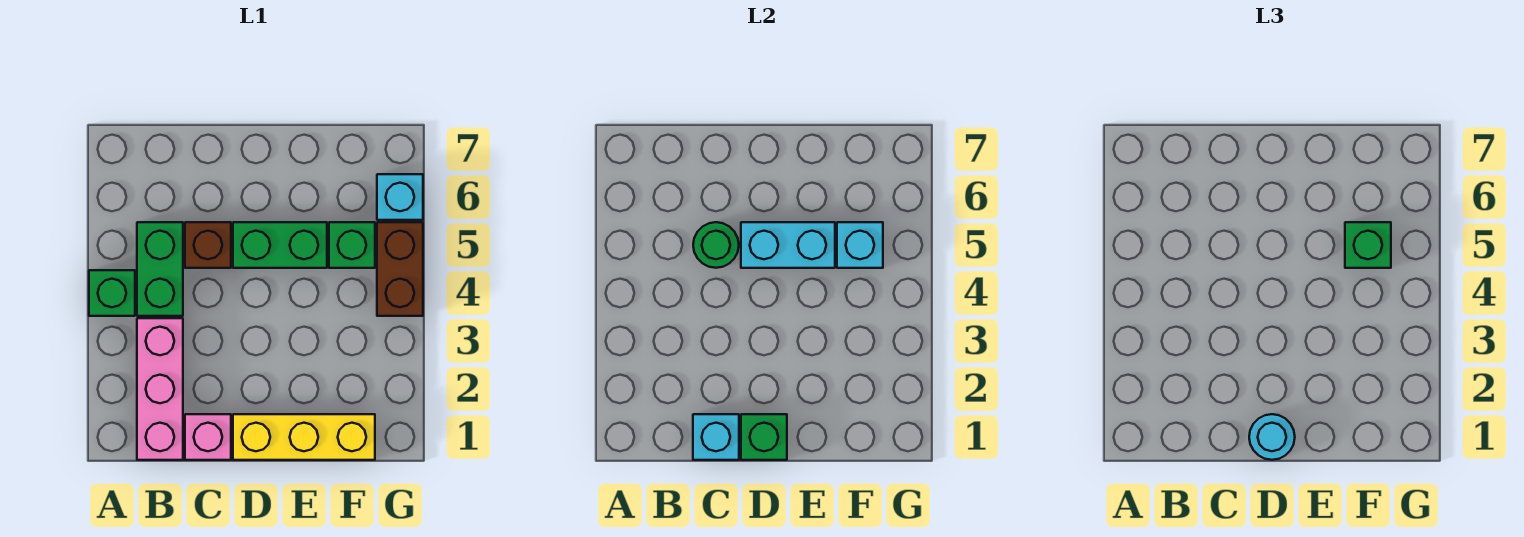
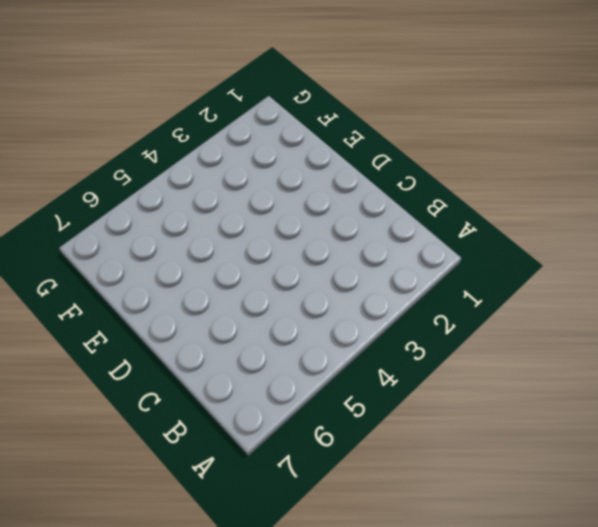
none -> green brick A4 level 1
none -> pink brick B1:B3 level 1
none -> green brick B4:B5 level 1

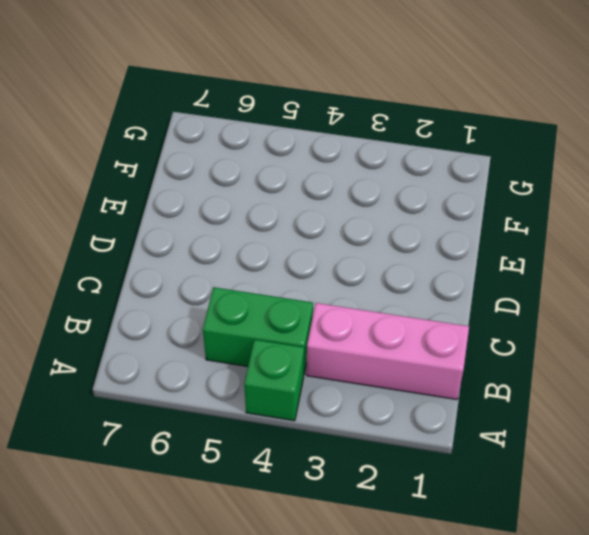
none -> pink brick C1 level 1
none -> brown brick C5 level 1
none -> yellow brick D1:F1 level 1

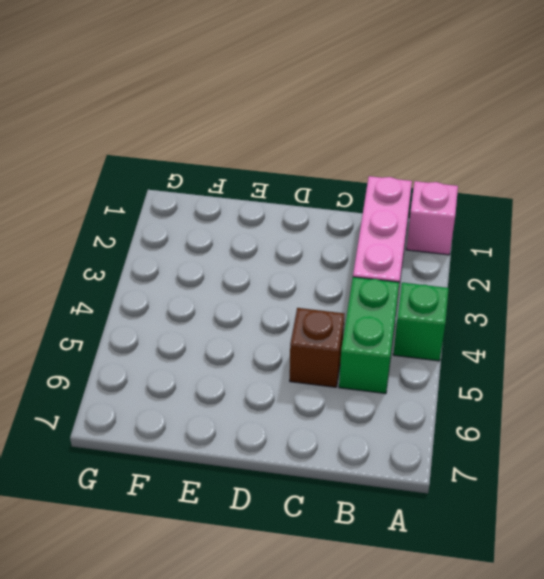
pink brick A1 level 1 -> pink brick C1 level 1
none -> yellow brick D1:F1 level 1
none -> green brick D5:E5 level 1
none -> green brick F5 level 1

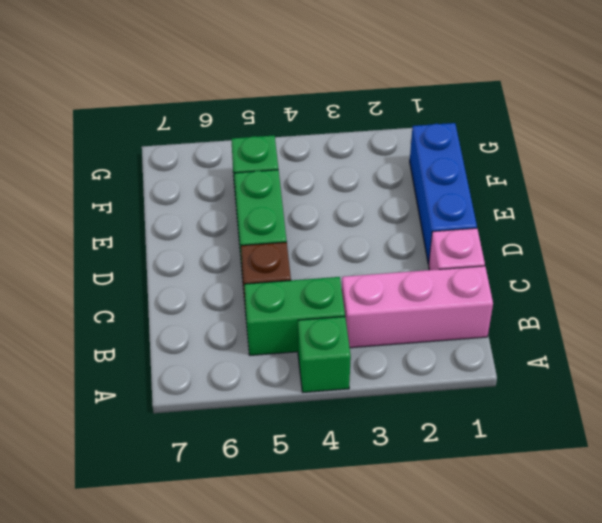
blue brick D1:F1 level 1 -> yellow brick D1:F1 level 1
none -> brown brick G4:G5 level 1
none -> cyan brick G6 level 1
none -> cyan brick C1 level 2

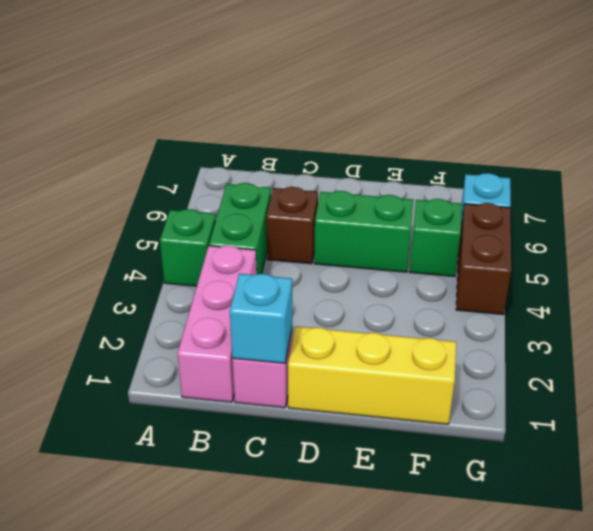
none -> green round brick C5 level 2
none -> green brick D1 level 2
none -> cyan brick D5:E5 level 2

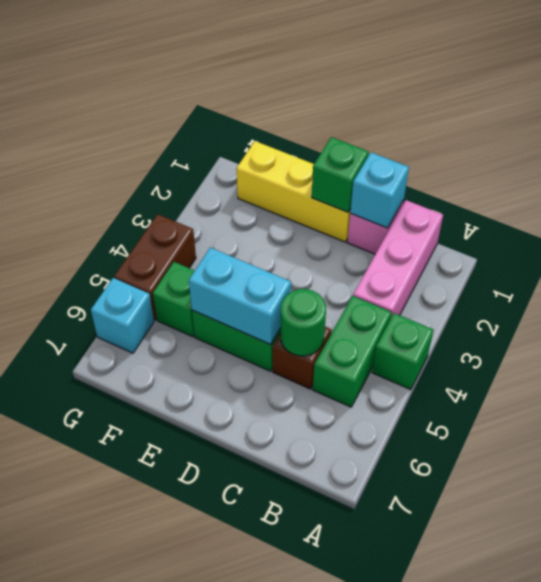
none -> cyan brick F5 level 2
none -> cyan round brick D1 level 3
none -> green brick F5 level 3

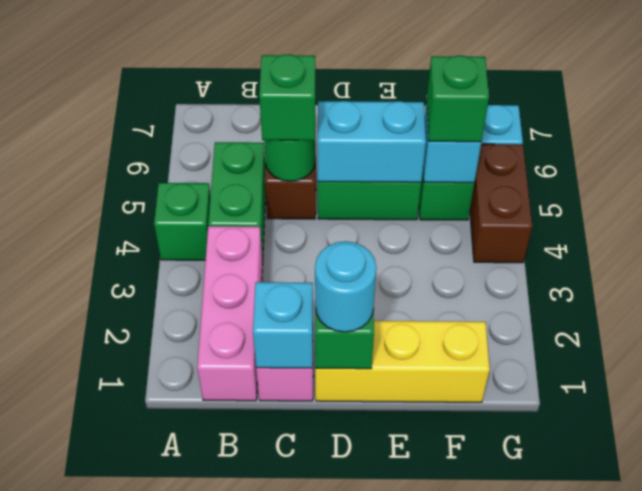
green brick C5 level 3 -> none

